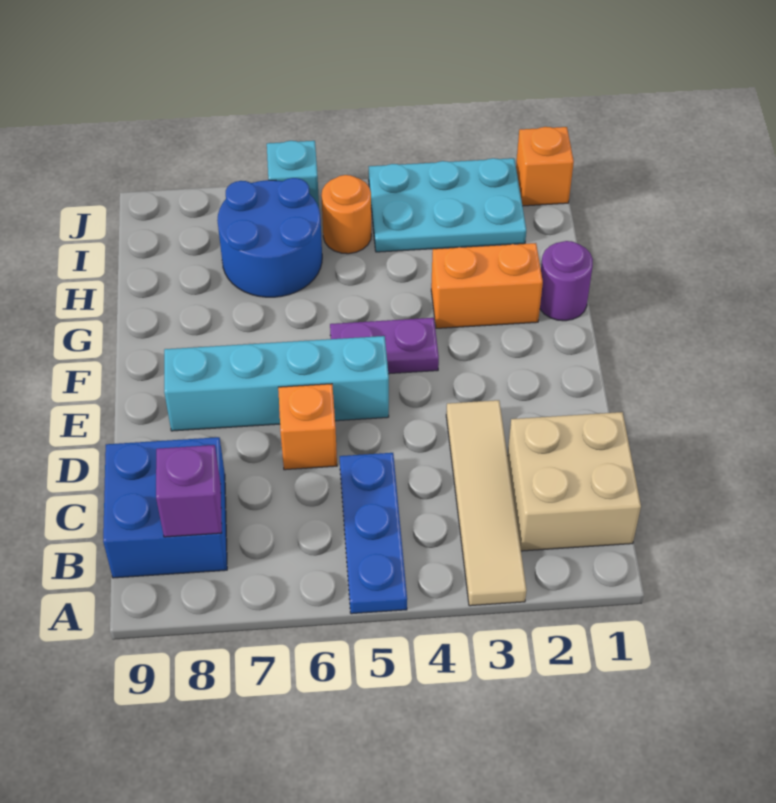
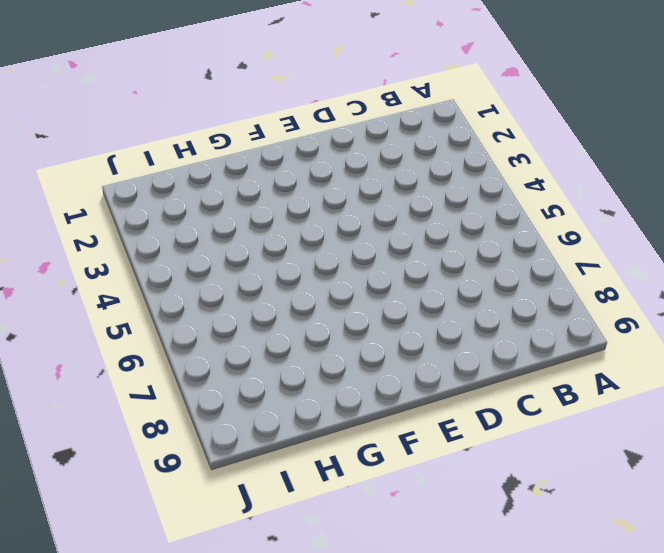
none -> tan tile A3:D3 level 1
none -> blue plate A5:C5 level 1
none -> tan brick B1:C2 level 1

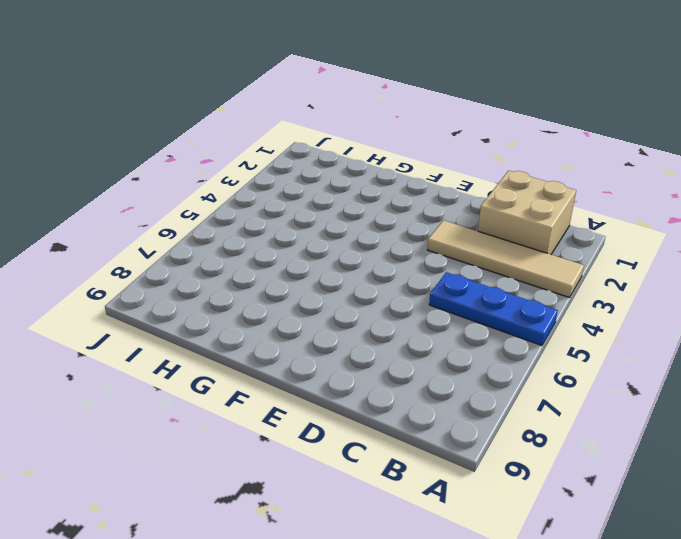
none -> blue brick B8:C9 level 1
none -> orange brick D6 level 1
none -> cyan brick E5:E8 level 1

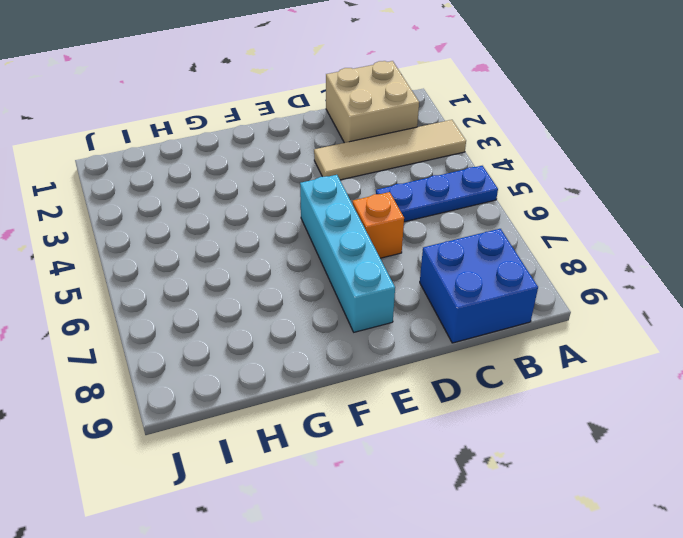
none -> purple plate F4:F5 level 1
none -> purple round brick G1 level 1
none -> orange brick G2:G3 level 1

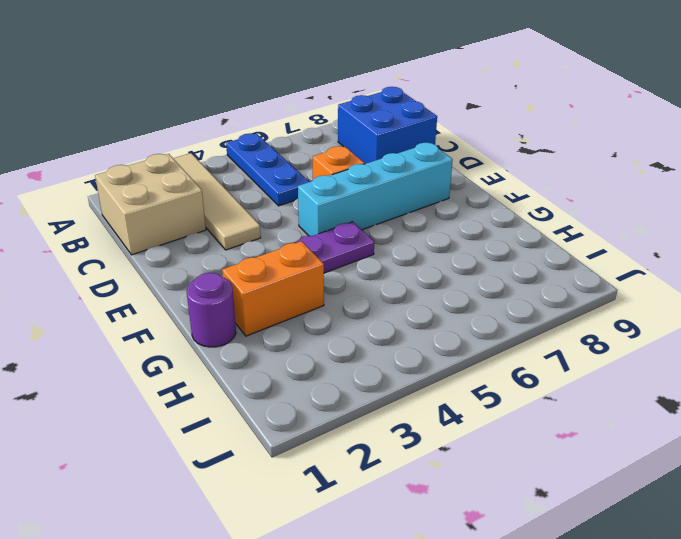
none -> blue round brick H6:I7 level 1
none -> cyan plate I2:J4 level 1
none -> orange round brick I5 level 1

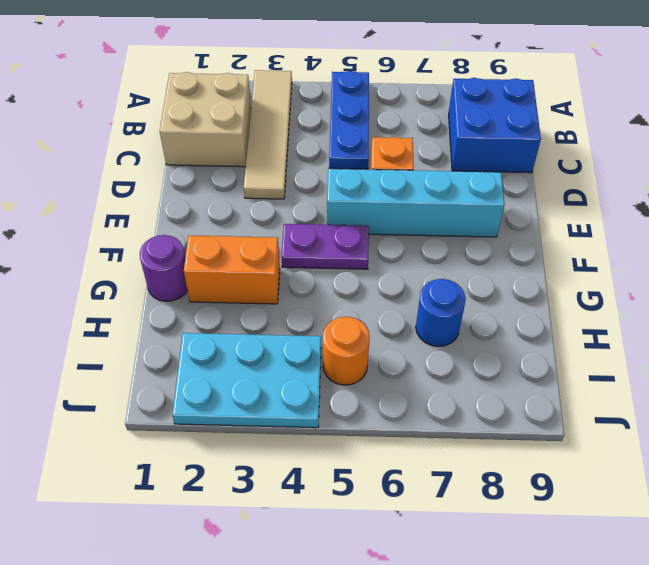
blue round brick H7 level 1 -> blue round brick H6:I7 level 1
none -> orange brick J1 level 1
none -> cyan brick J6 level 1
none -> purple brick B8 level 2

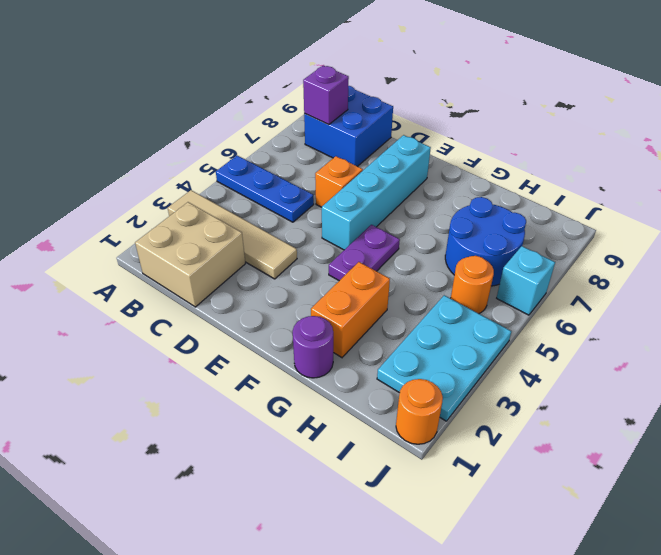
orange round brick J1 level 1 -> orange brick J1 level 1

